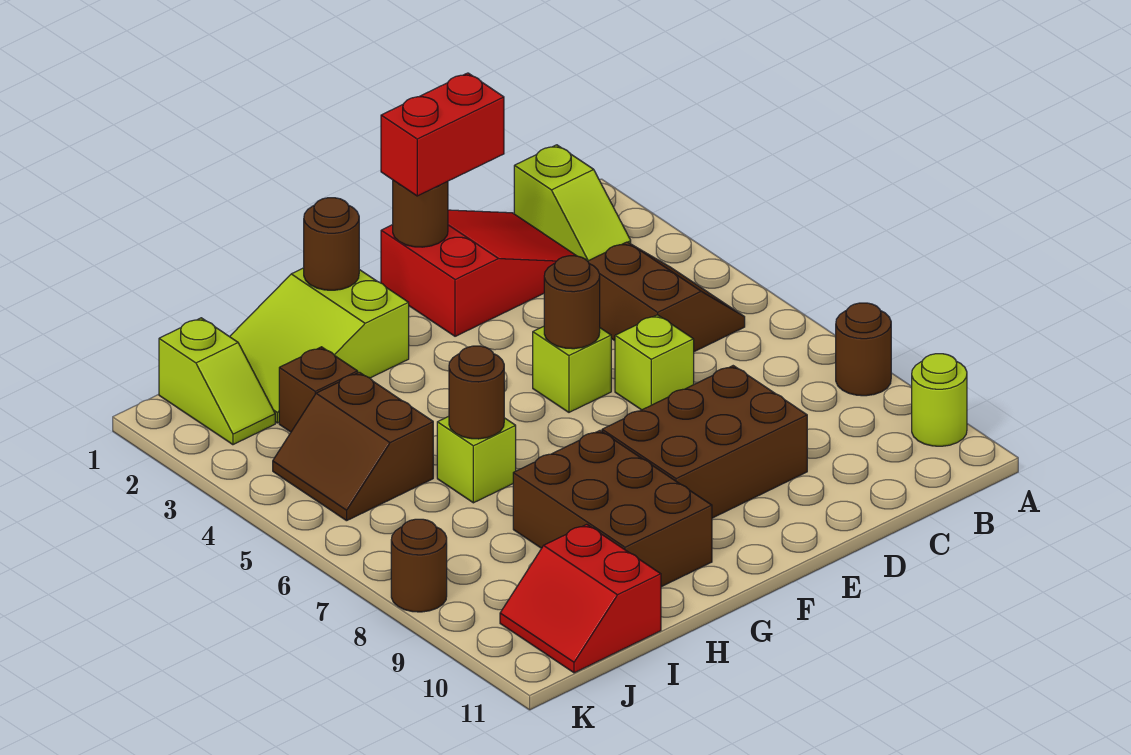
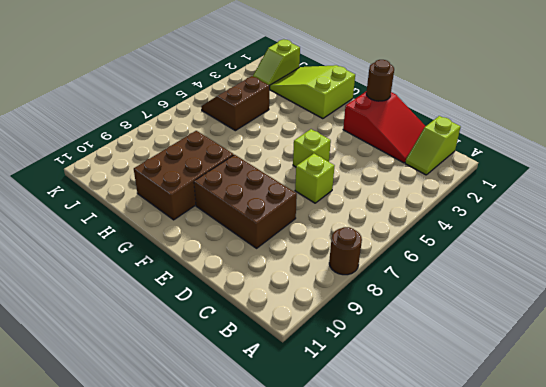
none -> lime round brick A10 level 1
none -> brown slope B4:C5 level 1 top C
none -> lime brick H6 level 1

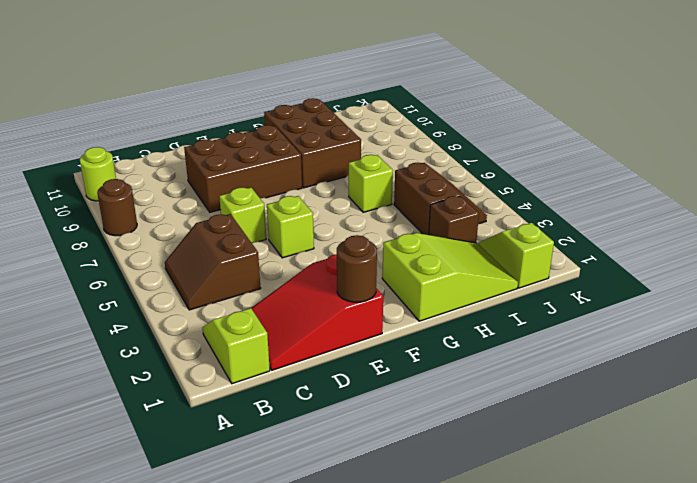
none -> red slope I10:J11 level 1 top I
none -> brown round brick K8 level 1
none -> brown round brick E5 level 2

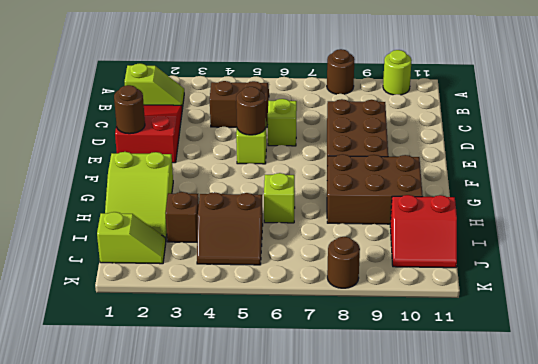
none -> brown round brick G1 level 2
none -> brown round brick H6 level 2
none -> red brick D1:E1 level 3

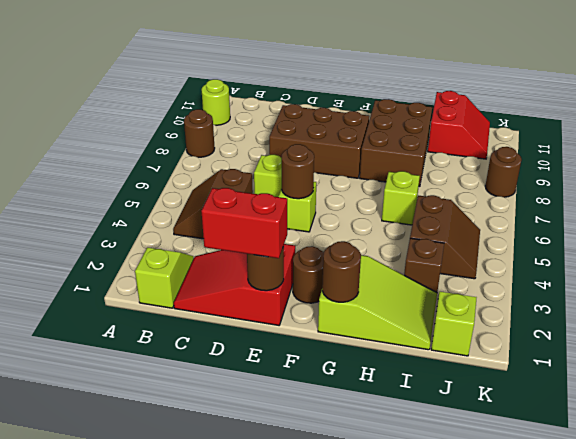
brown round brick F2 level 1 -> brown round brick H6 level 2

